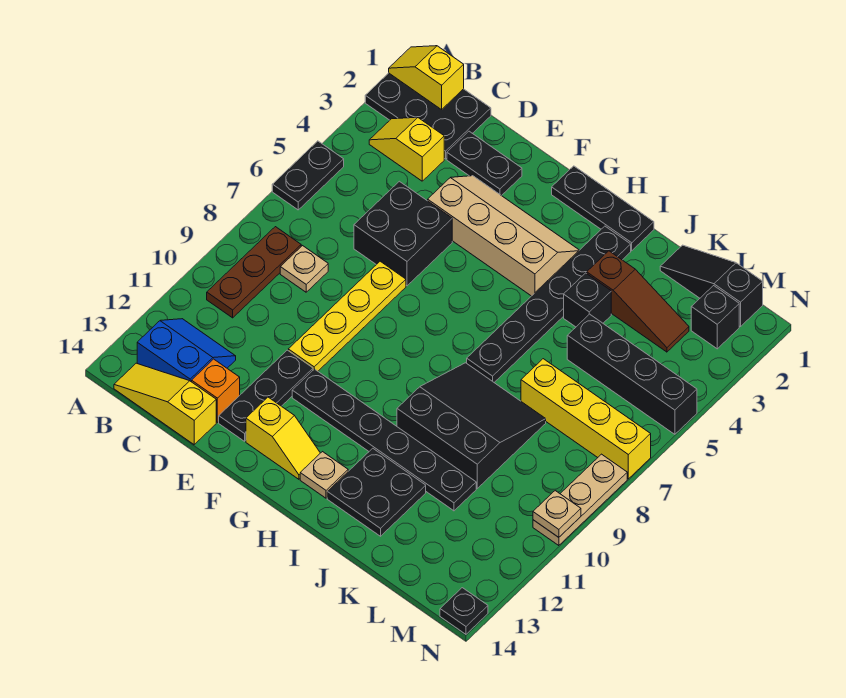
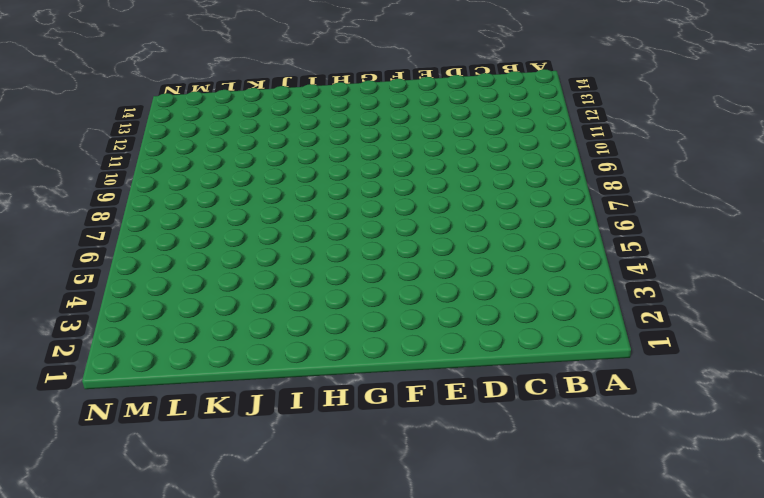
none -> black plate A1:C2 level 1
none -> black plate A5:A6 level 1
none -> yellow slope B3:C3 level 1 top C
none -> brown plate B8:B10 level 1

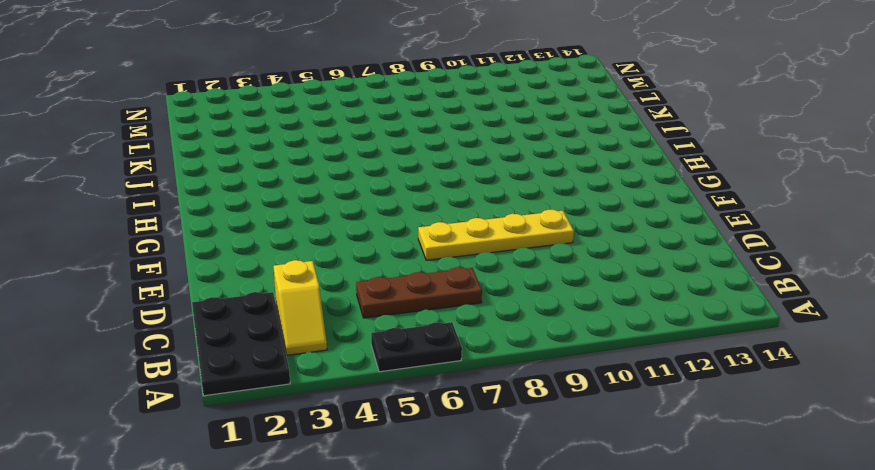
brown plate C5:C7 level 1 -> brown plate B8:B10 level 1
none -> blue slope B12:C13 level 1 top 13
none -> yellow slope B14:D14 level 1 top D
none -> tan plate C8 level 1
none -> black plate D2:E2 level 1

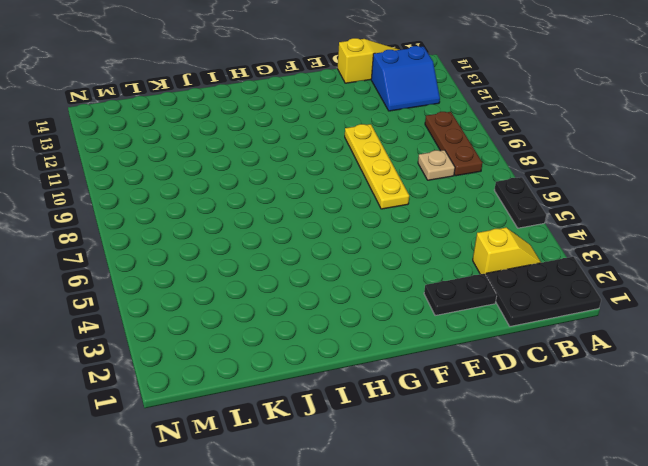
none -> black brick D5:E6 level 1
none -> orange brick D13 level 1
none -> tan slope E3:H4 level 1 top 4
none -> black plate E11:E13 level 1

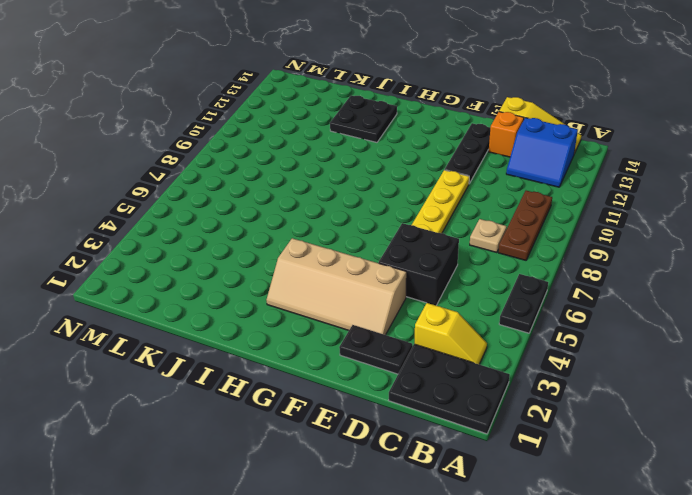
none -> black plate F11:K11 level 1
none -> yellow slope F13:G13 level 1 top F
none -> black plate G1:I1 level 1
none -> tan plate H13 level 1

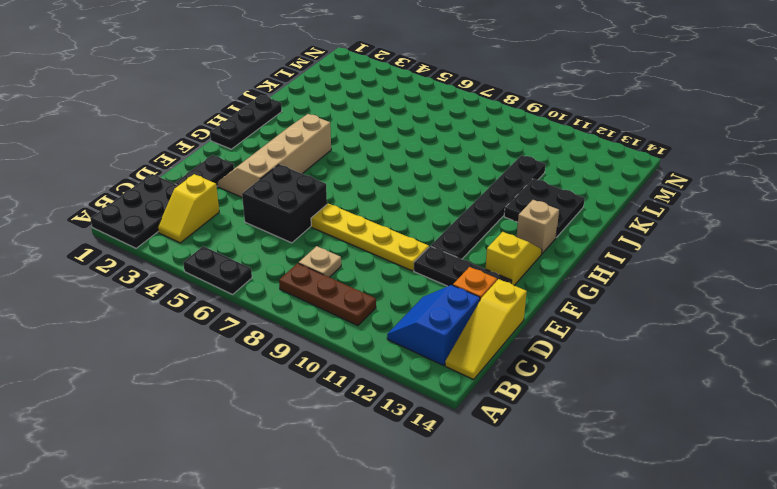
tan brick H13 level 1 -> tan plate H13 level 1
none -> black plate I2:I7 level 1
none -> black slope I8:K10 level 1 top 10
none -> brown slope J3:L3 level 1 top J
none -> black brick J4 level 1

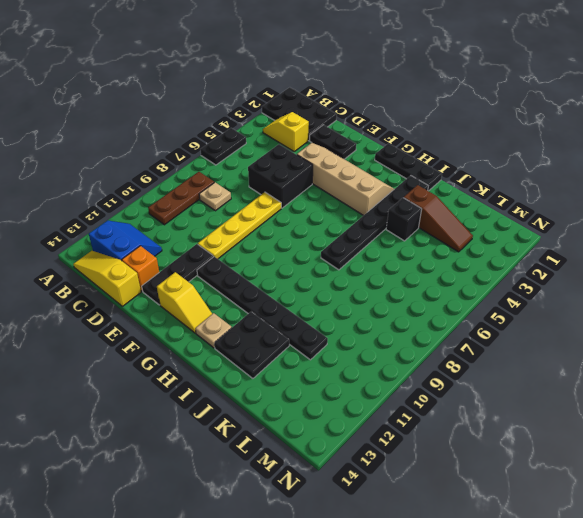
none -> black slope I8:K10 level 1 top 10
none -> black slope K1:M1 level 1 top M
none -> black brick K5:N5 level 1
none -> yellow brick K7:N7 level 1

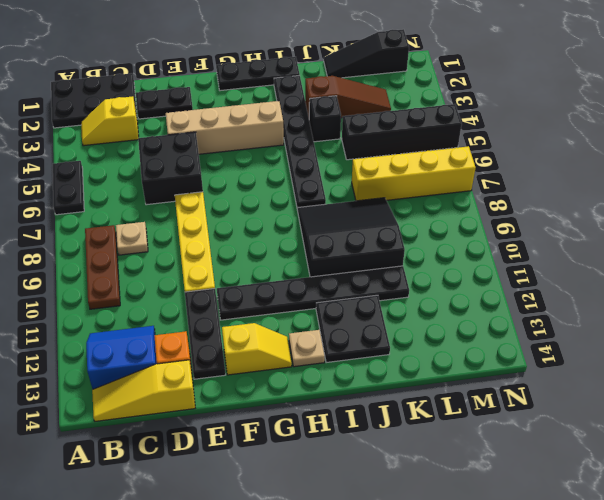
none -> black brick M2 level 1
none -> tan plate N8:N10 level 1
none -> black plate N14 level 1
none -> yellow slope A1:B1 level 2 top B

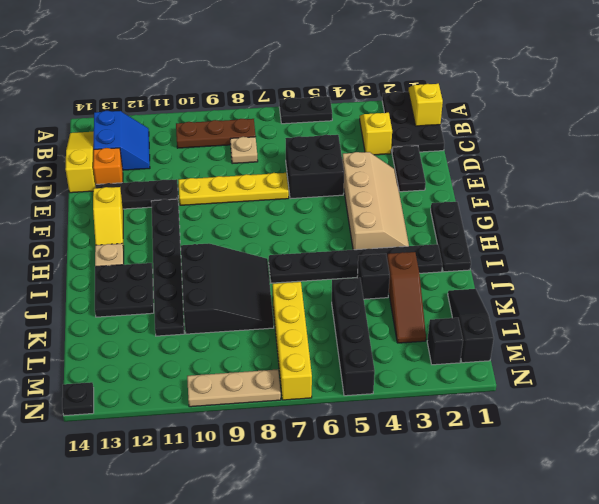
none -> tan plate N10 level 2

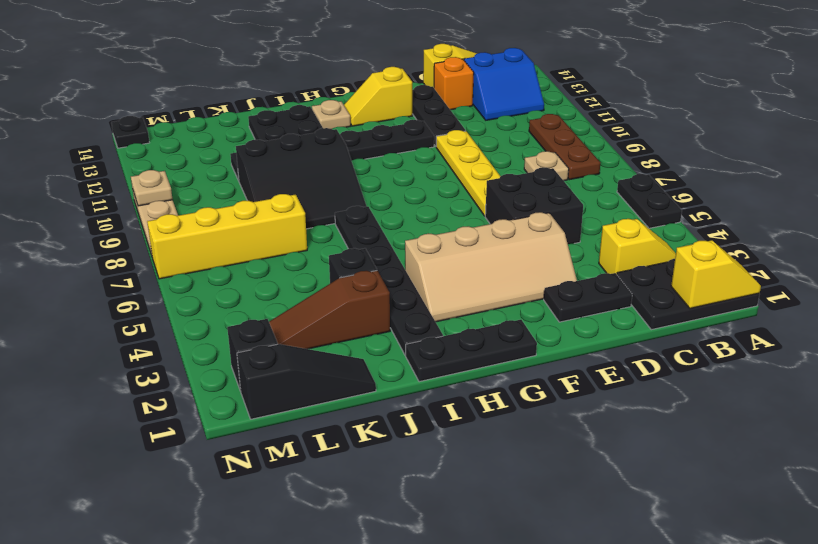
none -> black brick K5:N5 level 1

